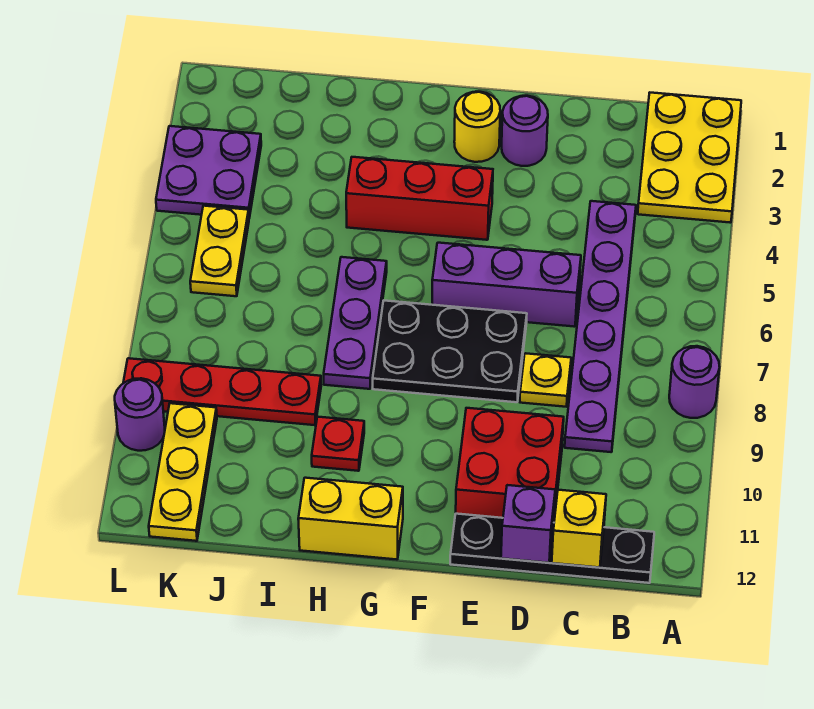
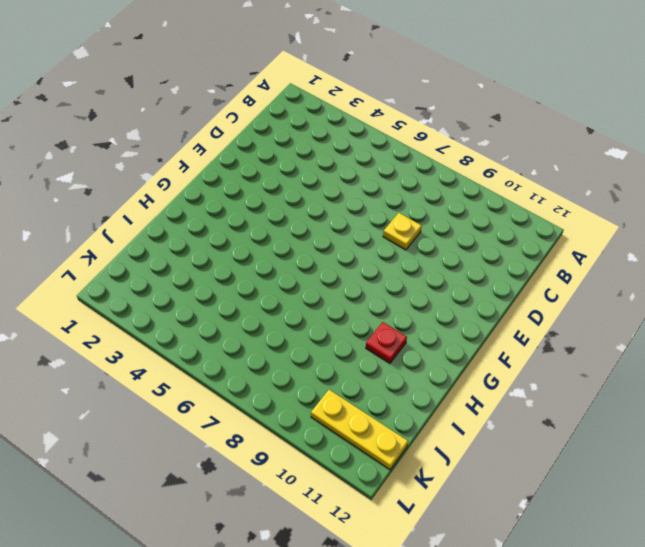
none -> yellow plate A1:B3 level 1
none -> purple round brick A8 level 1
none -> black plate B12:E12 level 1

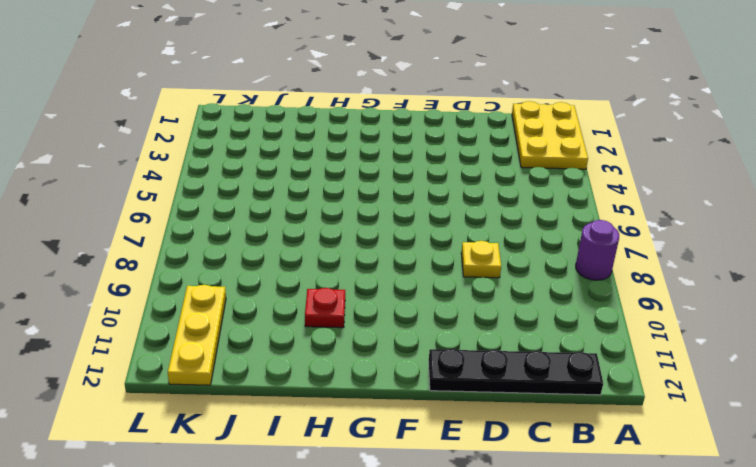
none -> purple plate C4:C9 level 1
none -> purple brick D6:F6 level 1
none -> red brick D10:E11 level 1

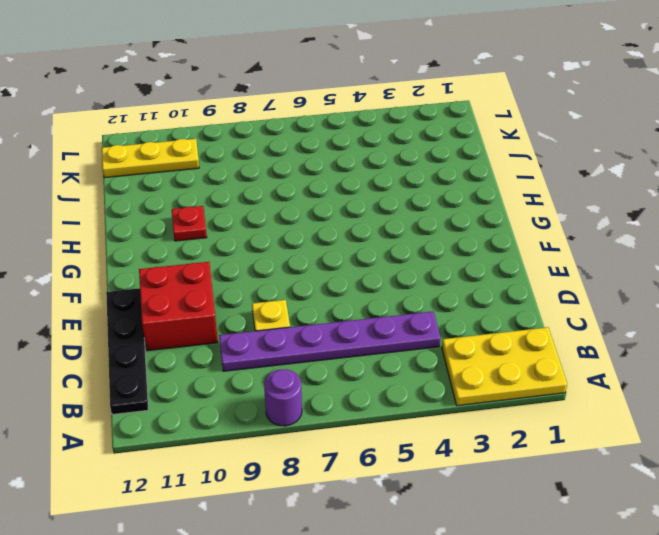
none -> purple brick D6:F6 level 1
none -> purple round brick E2 level 1
none -> black plate E7:G8 level 1

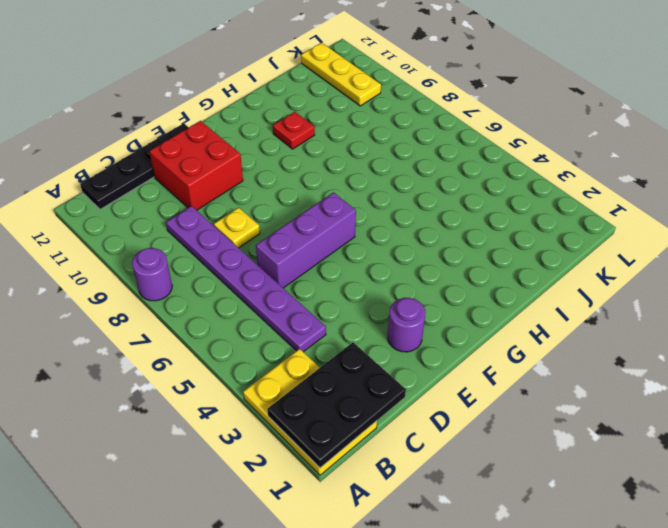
black plate A1:C2 level 2 -> black plate E7:G8 level 1
none -> yellow round brick F2 level 1
none -> red brick F4:H4 level 1
none -> yellow brick G12:H12 level 1

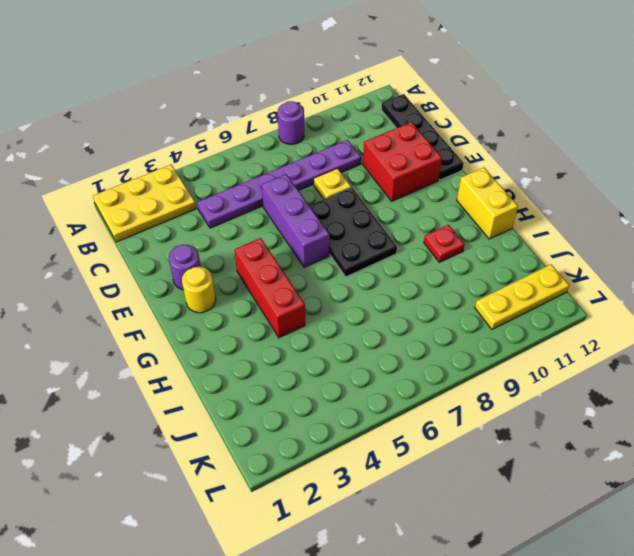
none -> purple plate H6:H8 level 1
none -> red plate I9:L9 level 1
none -> purple plate K3:L4 level 1

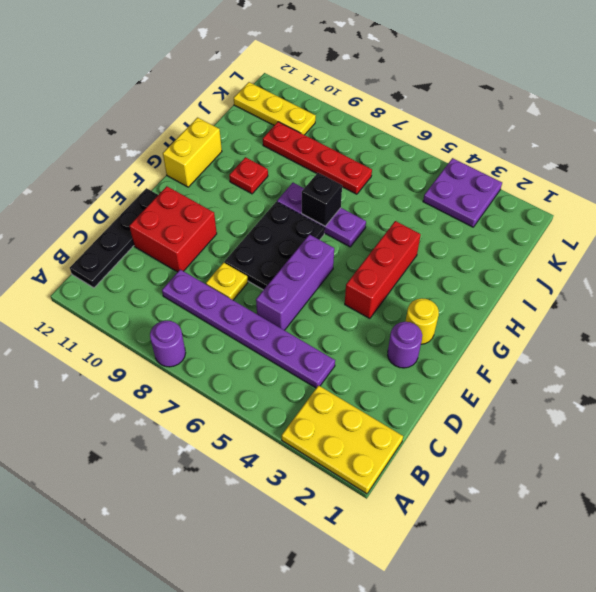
black brick H7 level 2 -> none
red plate J7:J10 level 1 -> red plate I9:L9 level 1
none -> yellow plate K5:K6 level 1
none -> purple round brick L10 level 1
none -> yellow brick C12 level 2

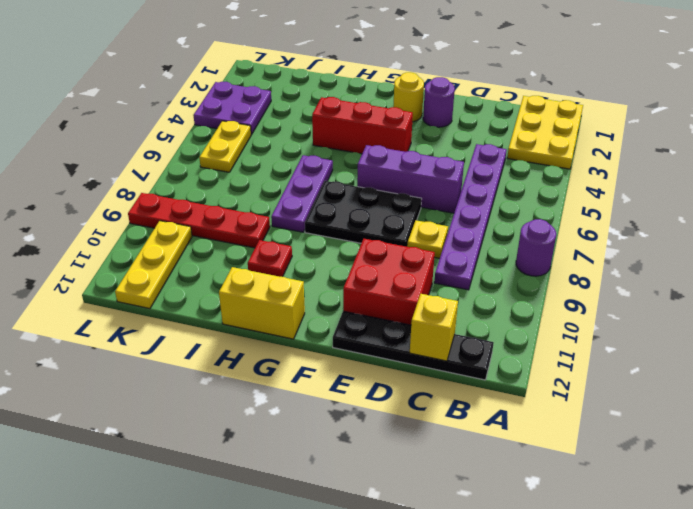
none -> purple round brick L10 level 1
none -> purple brick D12 level 2

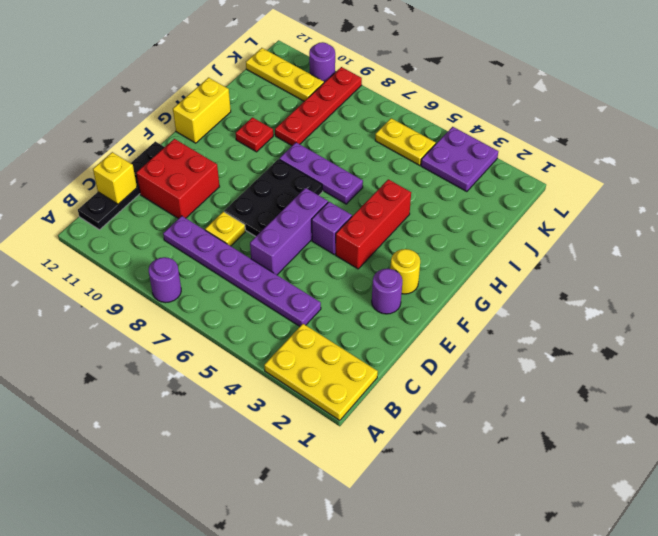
purple brick F5 level 1 -> purple brick D12 level 2

